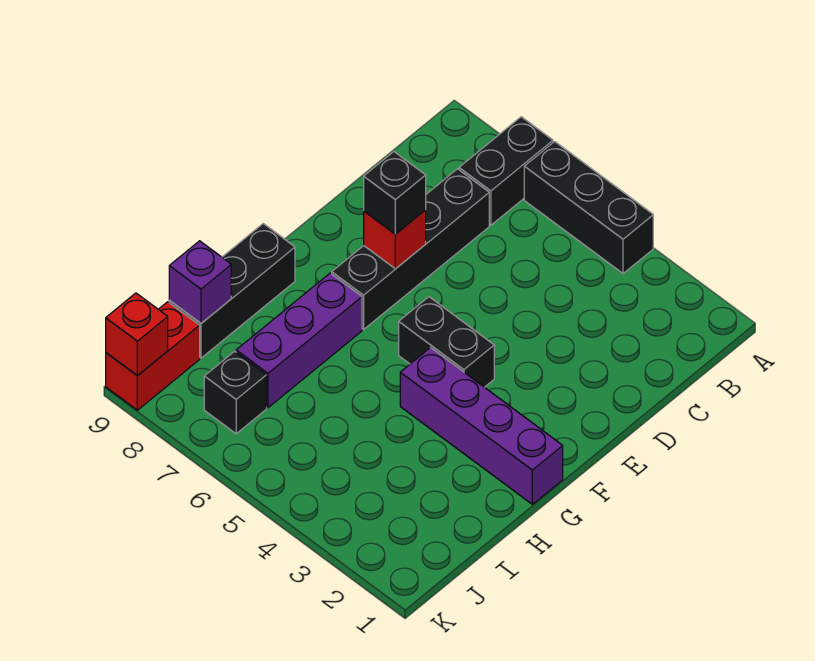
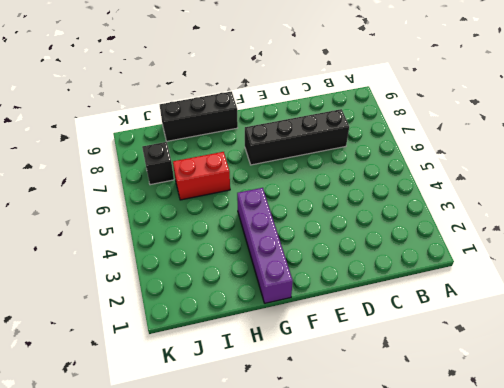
red brick H6:I6 level 1 -> red brick J9:K9 level 1
none -> black brick A4:A6 level 1
none -> black brick A7:B7 level 1
none -> black brick F4:F5 level 1

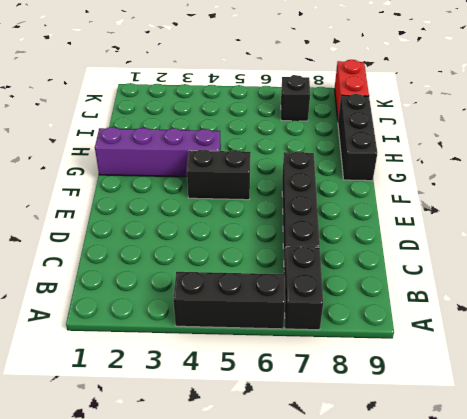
none -> purple brick G7:I7 level 1
none -> red brick E7 level 2
none -> purple brick I9 level 2

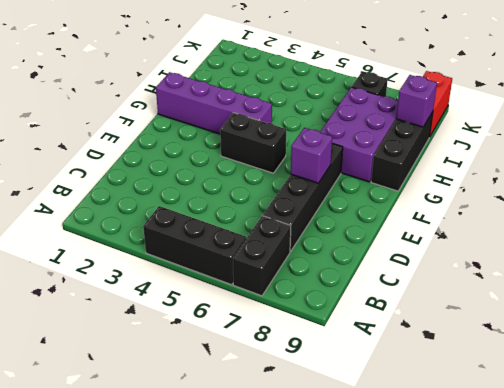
purple brick E7 level 2 -> red brick E7 level 2
purple brick G7:I8 level 1 -> purple brick G7:I7 level 1
none -> red brick K9 level 2
none -> black brick E7 level 3

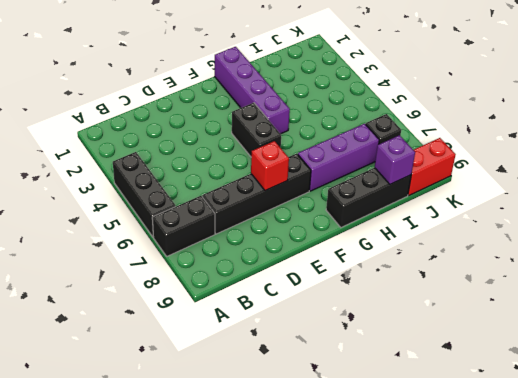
none -> red brick K9 level 2
none -> black brick E7 level 3

